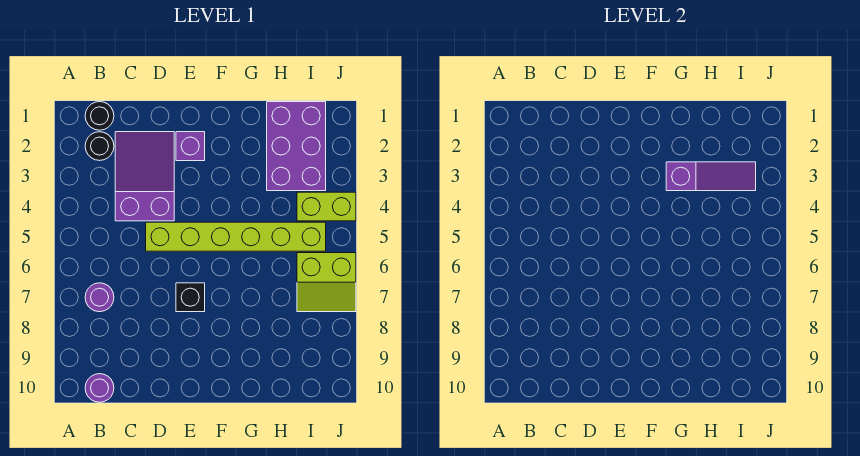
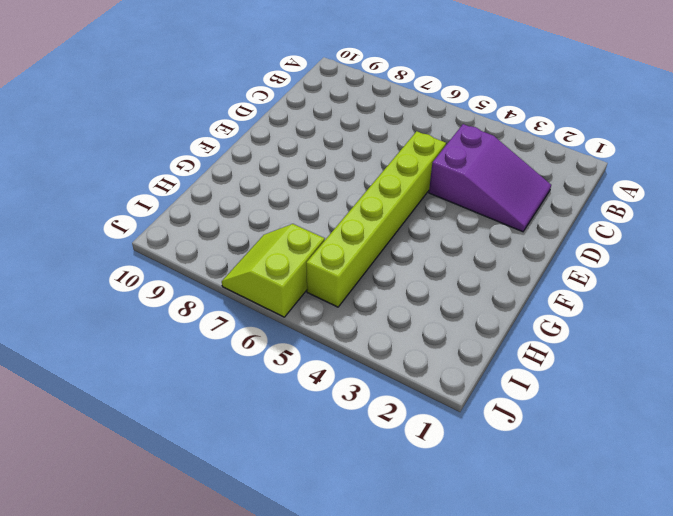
none -> black round brick B1 level 1
none -> black round brick B2 level 1
none -> purple round brick B7 level 1

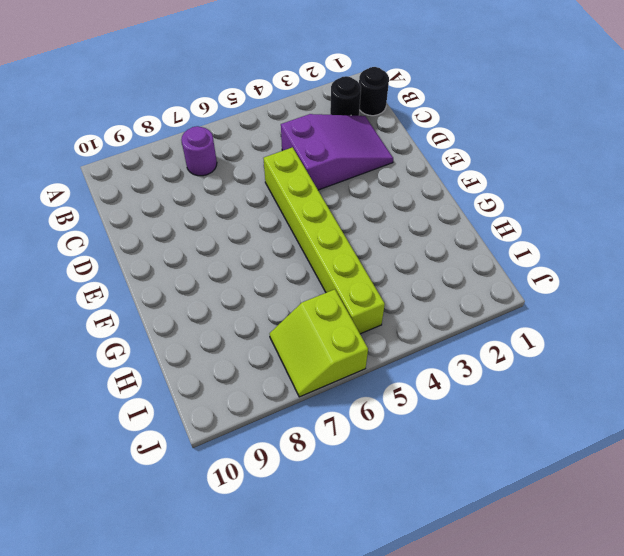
none -> purple round brick B10 level 1
none -> purple brick E2 level 1
none -> black brick E7 level 1

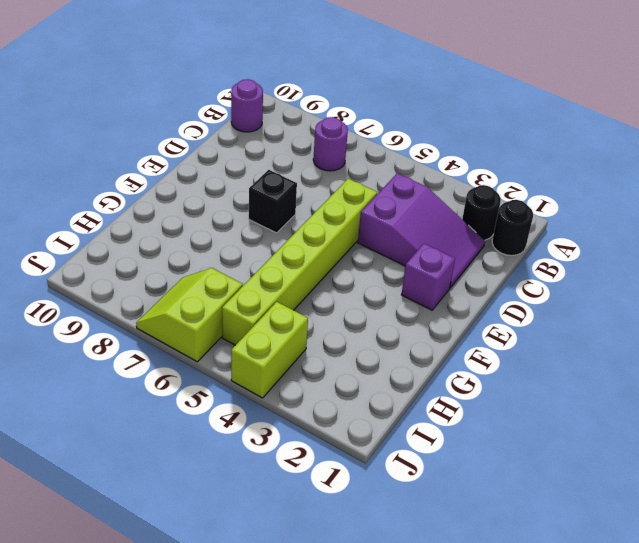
none -> purple brick H1:I3 level 1
none -> purple slope G3:I3 level 2 top G

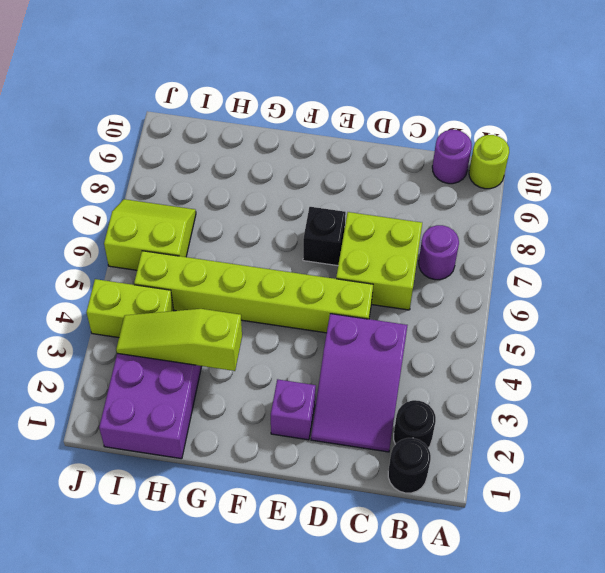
lime round brick A10 level 1 -> none
lime brick C6:D7 level 1 -> none
lime slope G3:I3 level 2 top G -> purple slope G3:I3 level 2 top G

